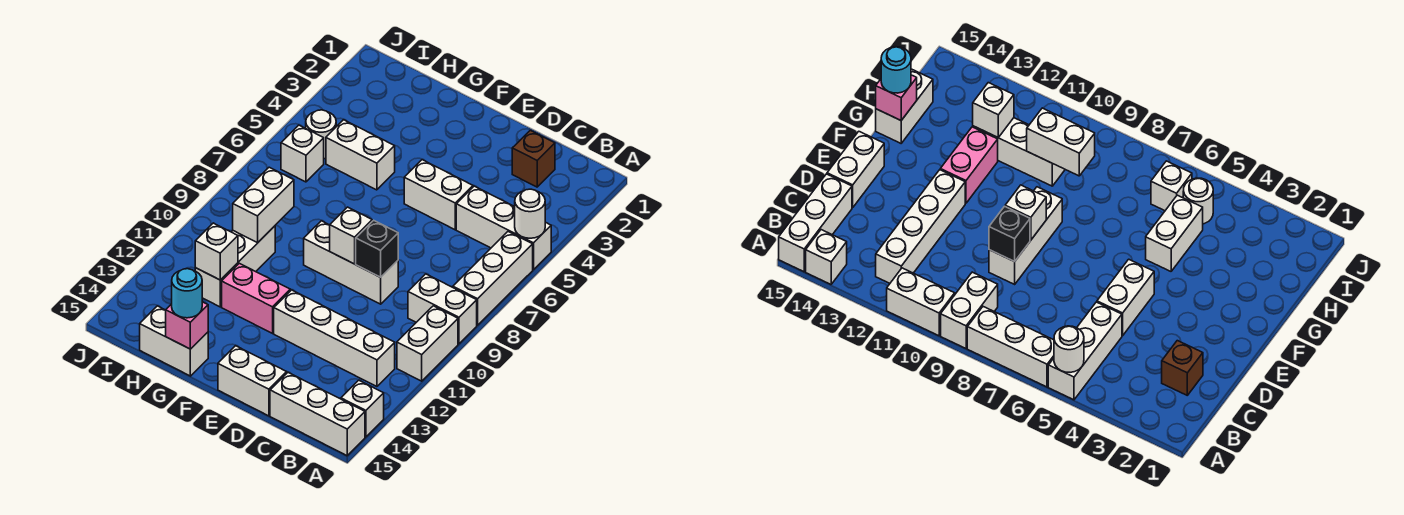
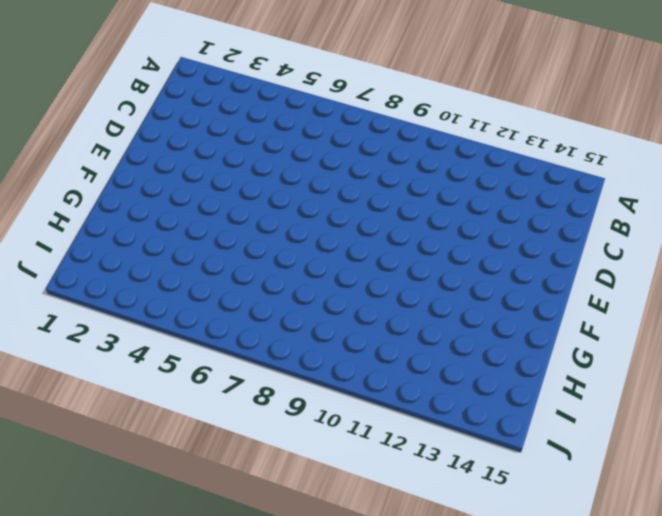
none -> white brick A5:C5 level 1
none -> white brick A6:A8 level 1
none -> white brick A9:B9 level 1

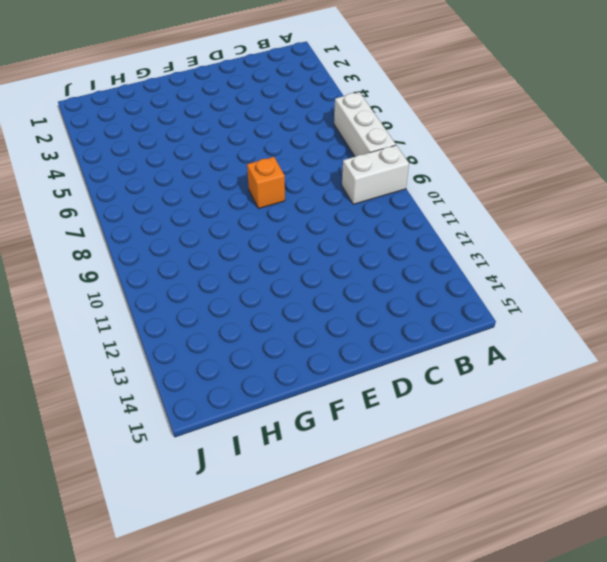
orange brick E8 level 1 -> none
none -> white brick A5:C5 level 1
none -> white brick A10:A11 level 1
none -> white brick A14 level 1

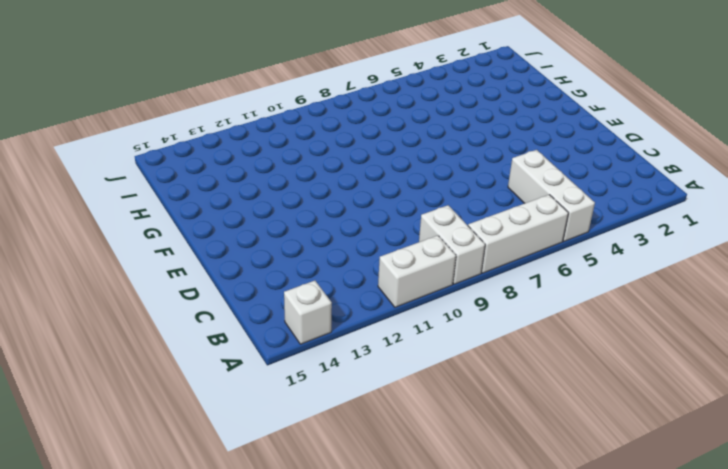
none -> white brick A15:C15 level 1
none -> white brick B12:E12 level 1
none -> brown brick C2 level 1

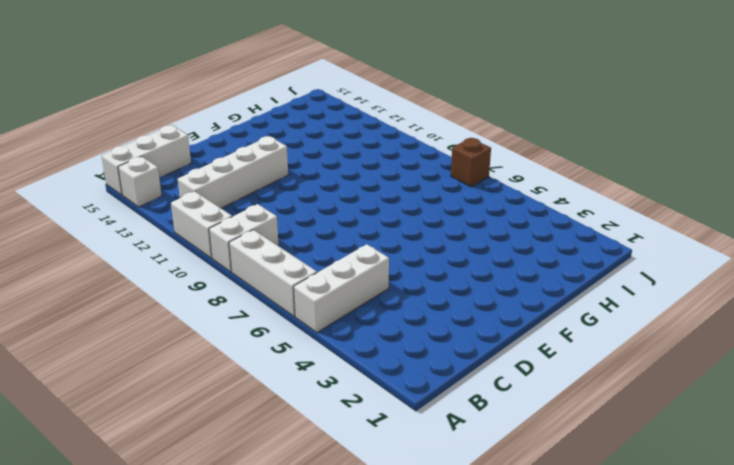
brown brick J7 level 1 -> brown brick C2 level 1
none -> white brick D5:E5 level 1
none -> white brick D9:F9 level 1
none -> white brick D15:E15 level 1

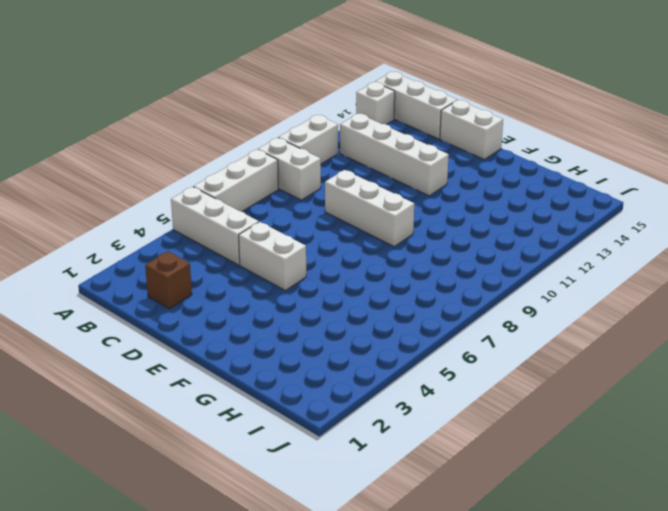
none -> pink brick F12:G12 level 1
none -> white brick G5:H5 level 1
none -> white brick G15:H15 level 1

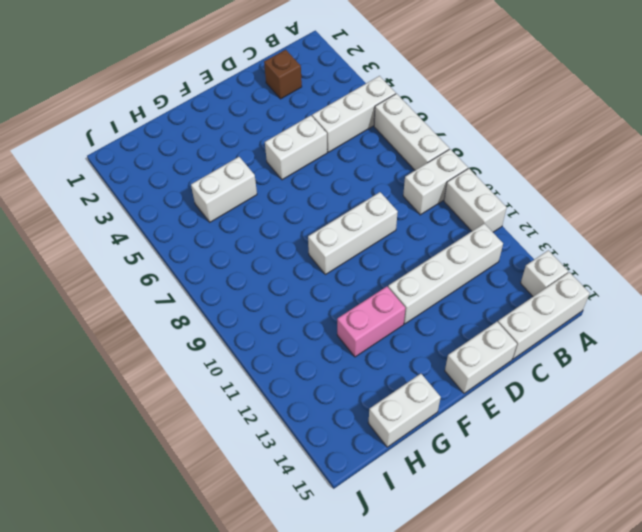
none -> white brick H10:H12 level 1
none -> white round brick I5 level 1
none -> white brick I6 level 1

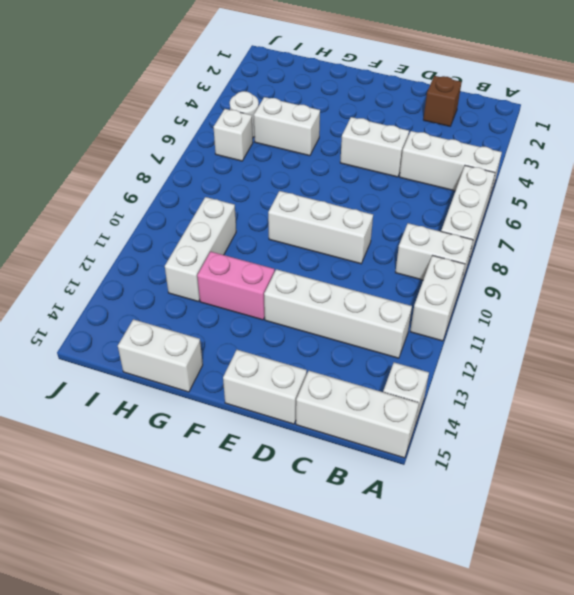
none -> white round brick A5 level 2
none -> black brick D9 level 2
none -> white brick E9 level 2

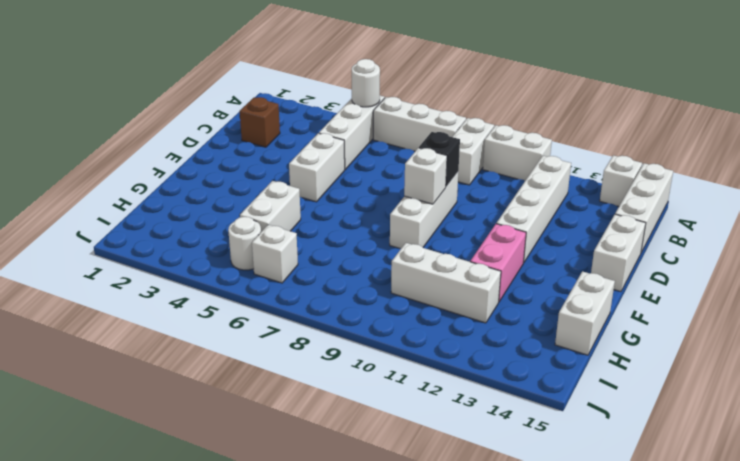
none -> pink brick G15 level 2
none -> white brick H9:H10 level 2
none -> white brick H12 level 2

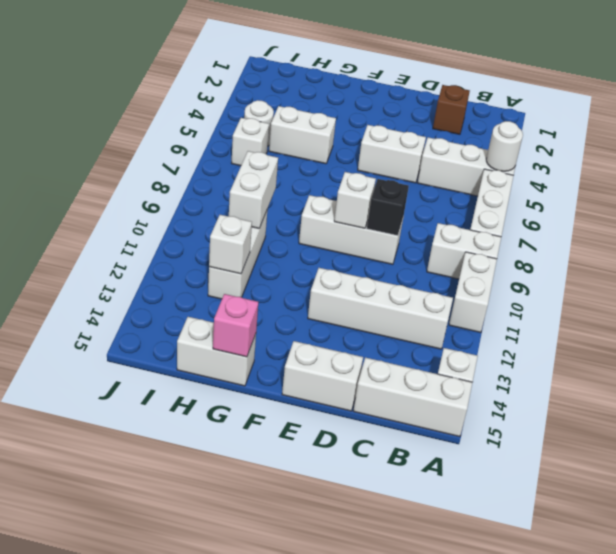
none -> pink brick F12:G12 level 1
none -> cyan round brick G15 level 3

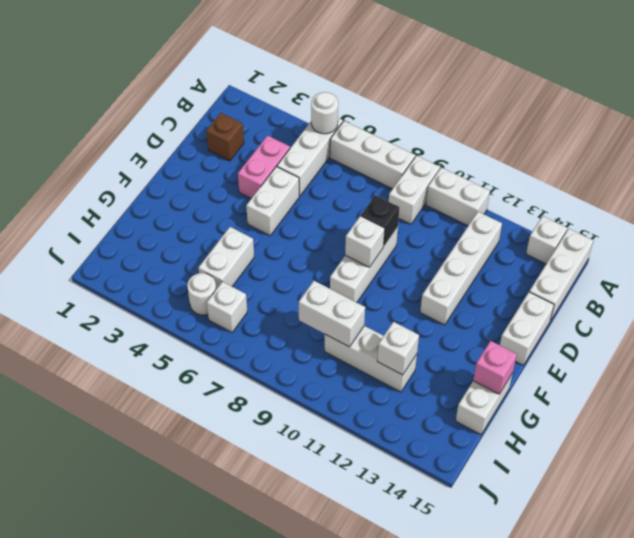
pink brick C4:D4 level 1 -> pink brick F12:G12 level 1
none -> cyan round brick G15 level 3

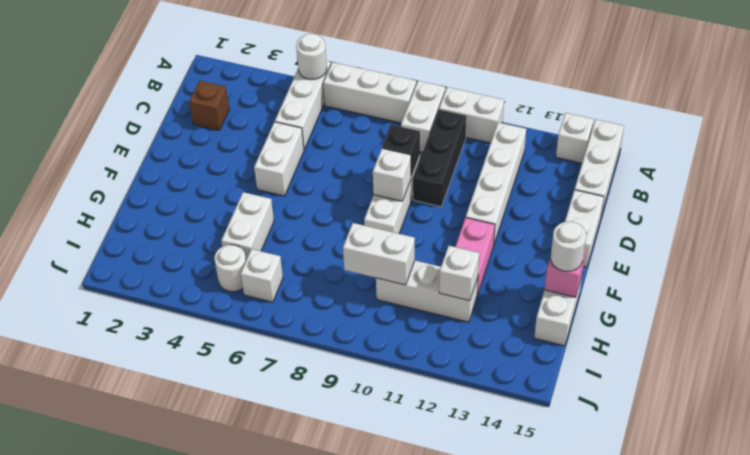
black brick B10:D10 level 1 -> none
white round brick G15 level 3 -> cyan round brick G15 level 3

